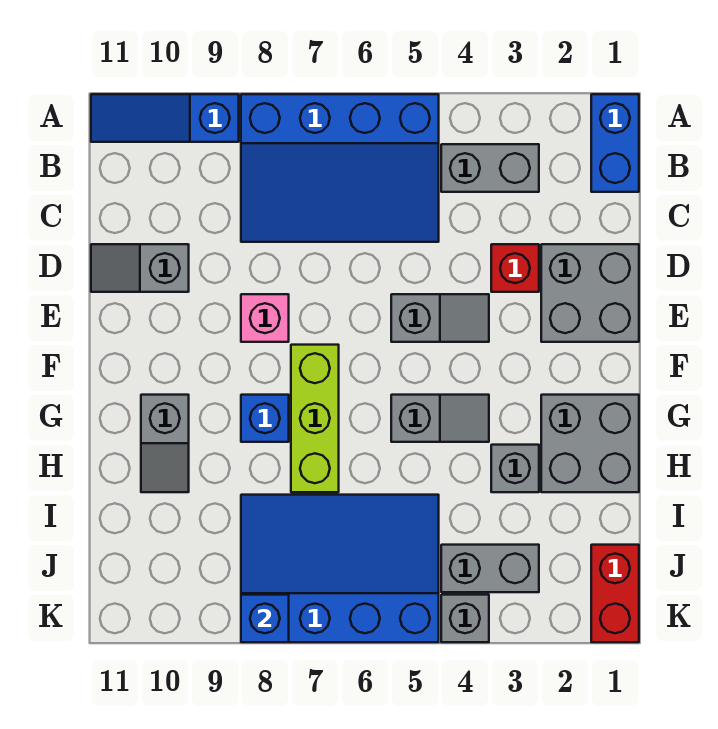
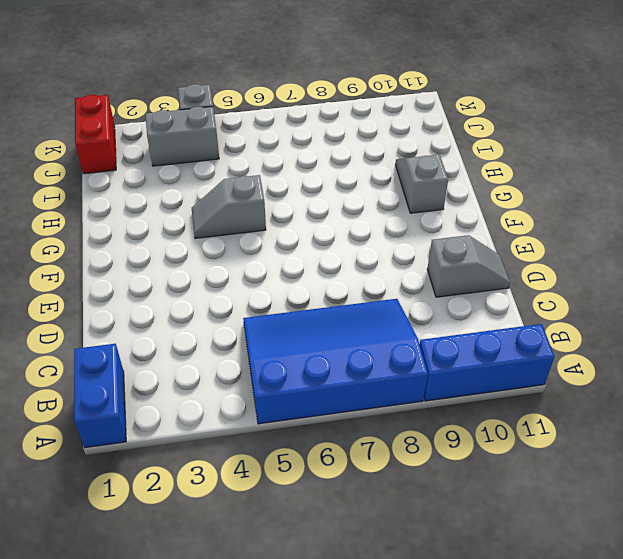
blue brick A9:A11 level 1 -> blue slope A9:A11 level 1 top 9
none -> grey brick B3:B4 level 1
none -> grey brick D1:E2 level 1
none -> red brick D3 level 1

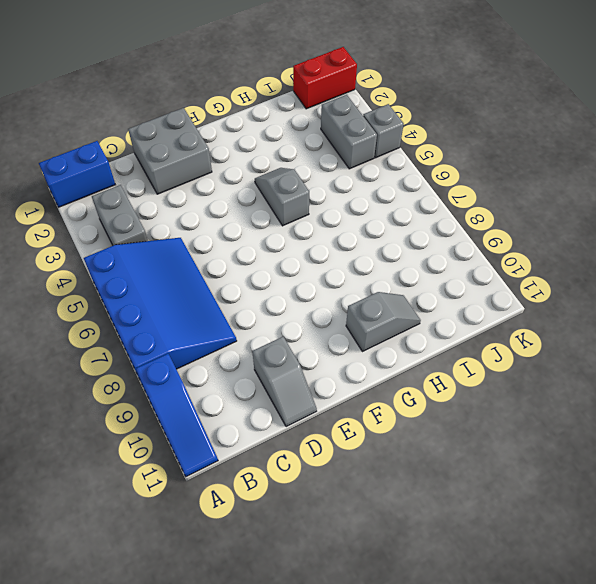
none -> red brick D3 level 1
none -> grey slope E4:E5 level 1 top 5
none -> pink brick E8 level 1

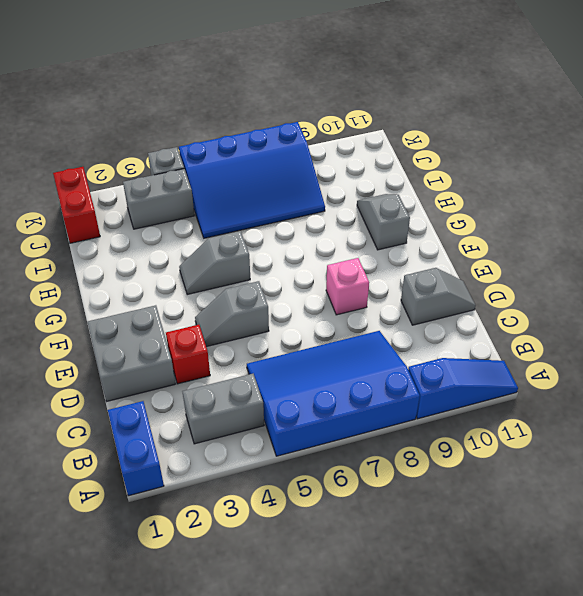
none -> lime brick F7:H7 level 1
none -> grey brick G1:H2 level 1
none -> blue brick G8 level 1

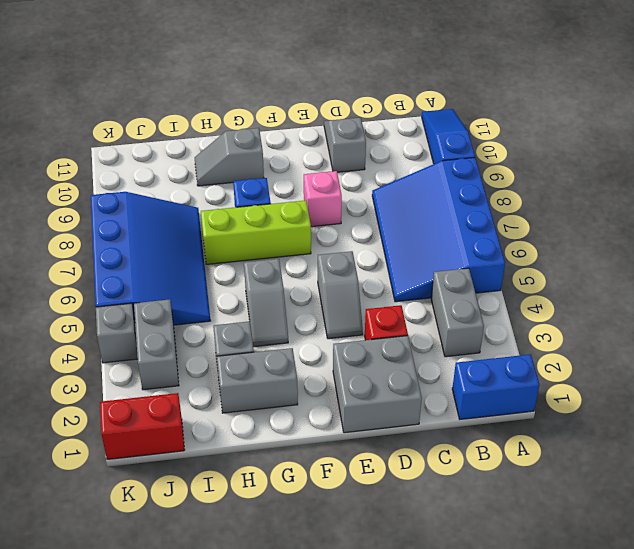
grey brick G2:H2 level 1 -> grey brick G1:H2 level 1
none -> blue brick K8 level 2

